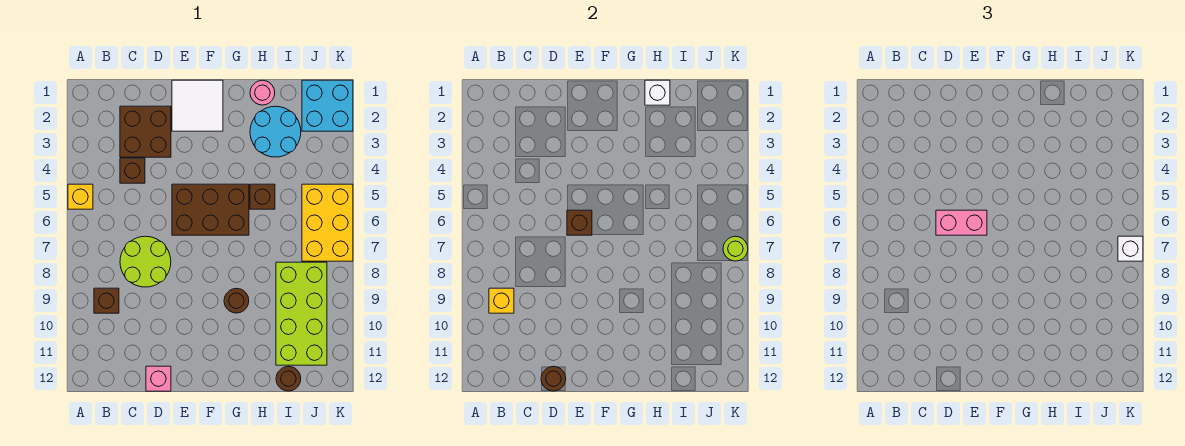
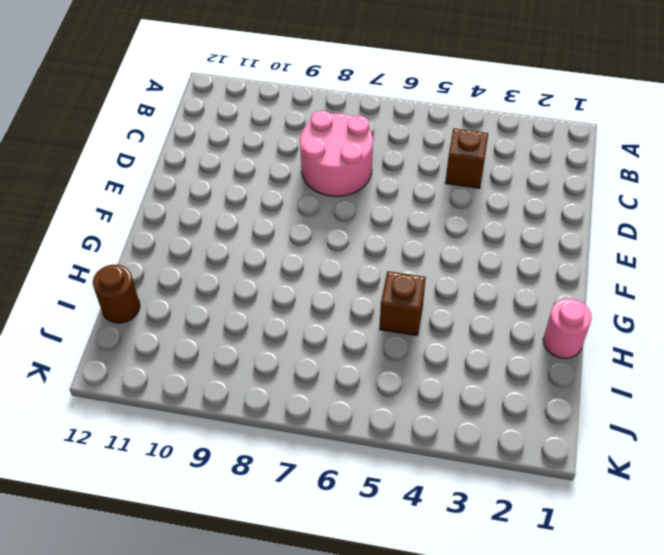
pink round brick C7:D8 level 1 -> lime round brick C7:D8 level 1
none -> yellow brick A5 level 1
none -> brown brick B9 level 1
none -> brown brick C2:D3 level 1

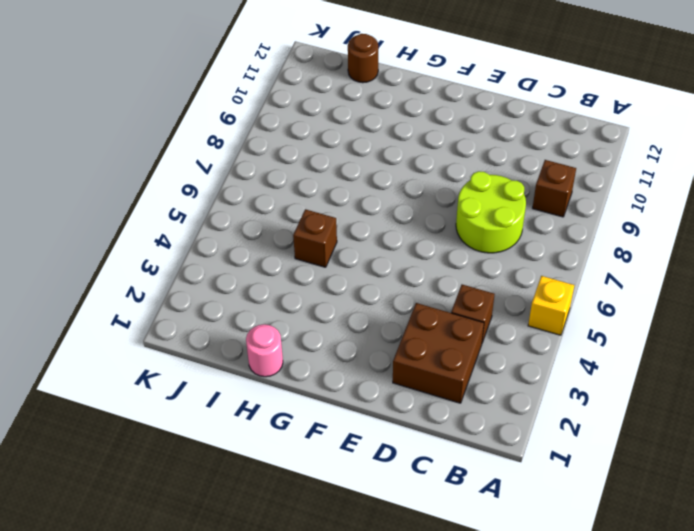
none -> pink brick D12 level 1
none -> white tile E1:F2 level 1
none -> brown brick E5:G6 level 1

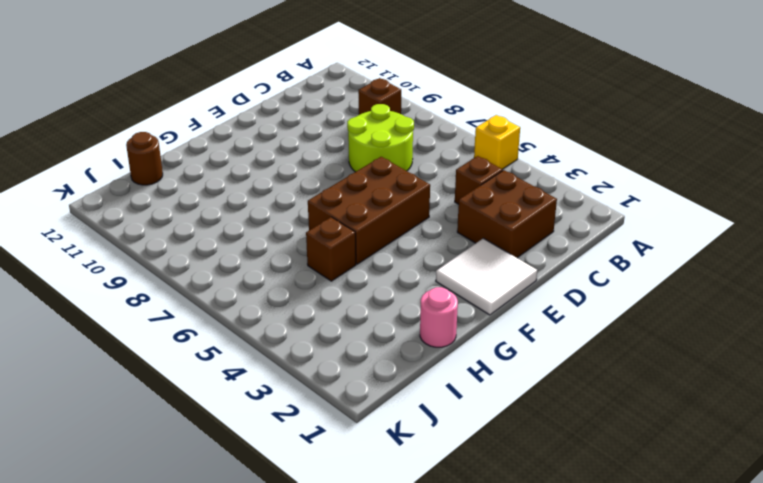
none -> pink brick D12 level 1
none -> brown round brick G9 level 1
none -> cyan round brick H2:I3 level 1

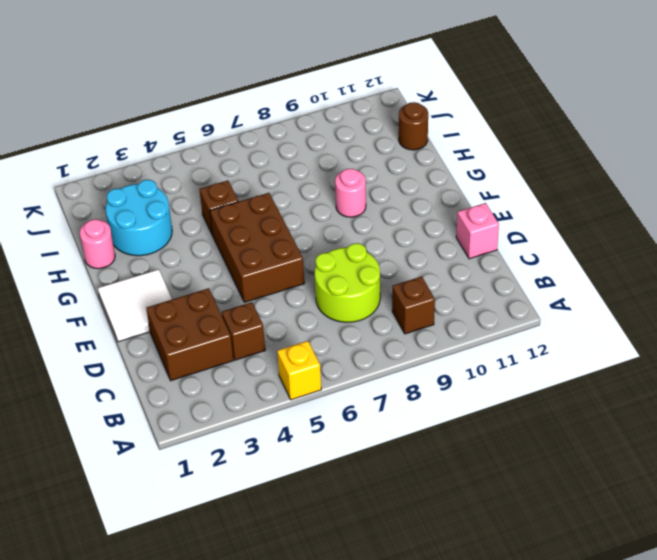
pink round brick G9 level 1 -> brown round brick G9 level 1
none -> lime brick I8:J11 level 1
none -> cyan brick J1:K2 level 1
none -> yellow brick J5:K7 level 1

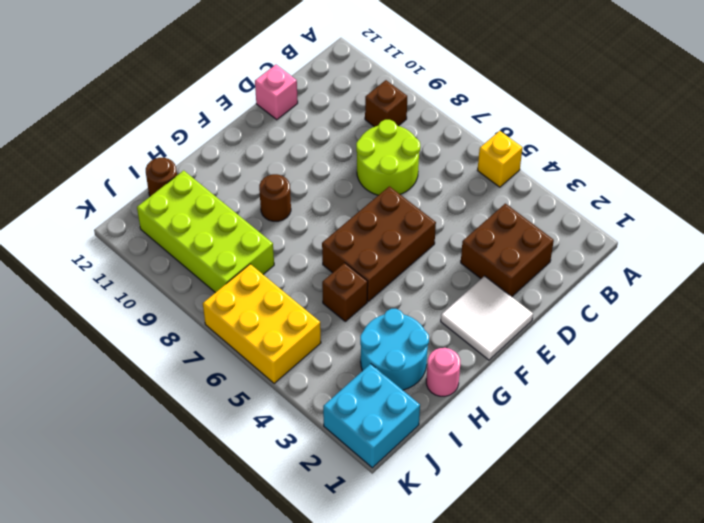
none -> brown brick C4 level 1
none -> yellow brick B9 level 2
none -> brown round brick D12 level 2

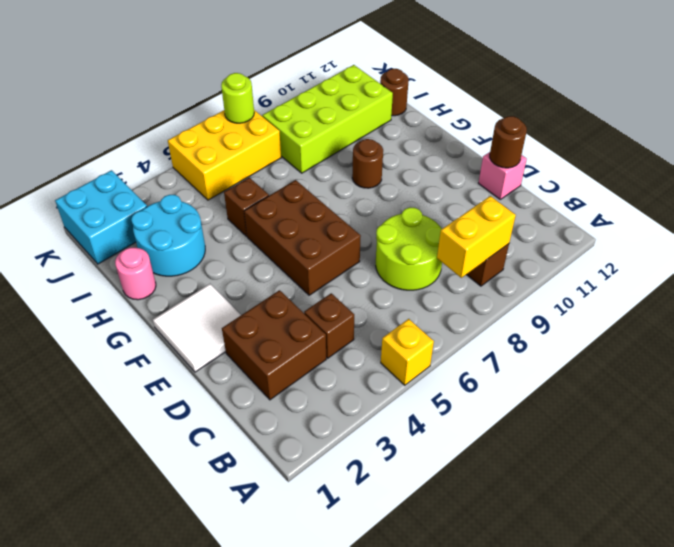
yellow brick B8:B9 level 2 -> yellow brick B9 level 2
none -> brown brick E6 level 2
none -> white brick H1 level 2
none -> pink brick D6:E6 level 3

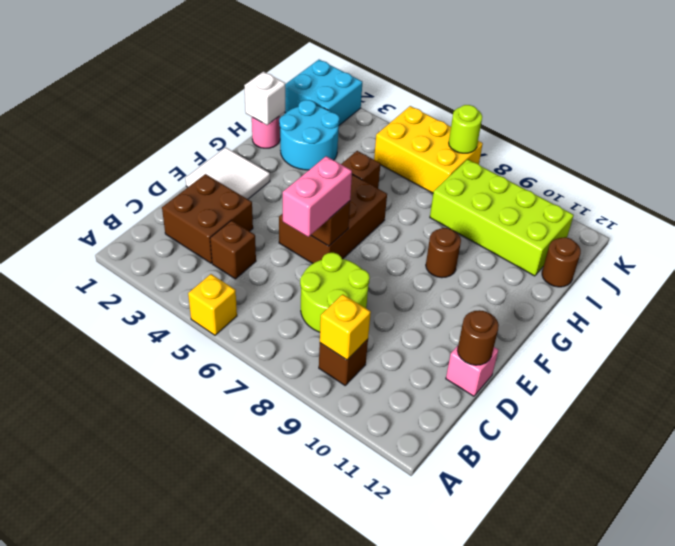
none -> white brick K7 level 3

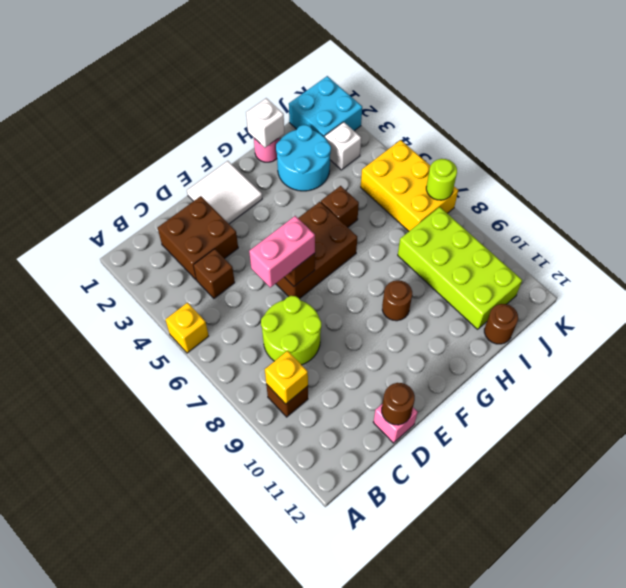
white brick J3 level 1 -> white brick K7 level 3

